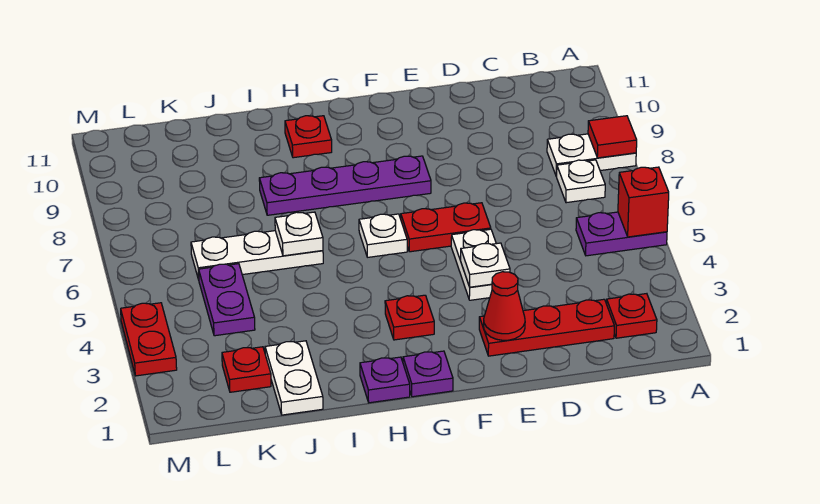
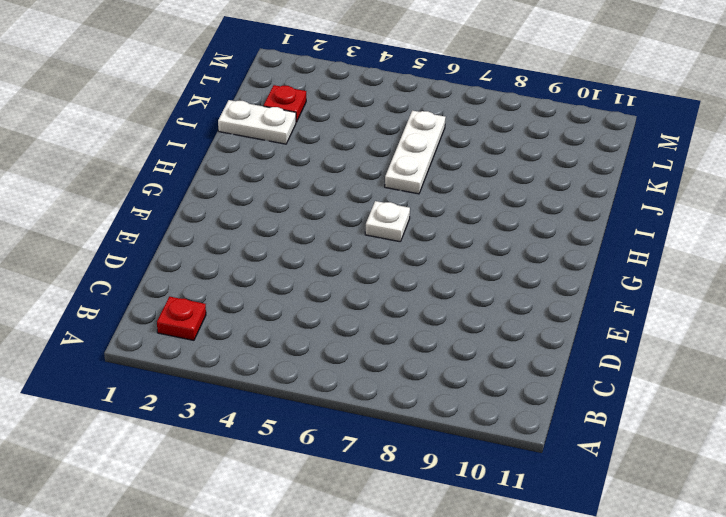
none -> purple plate A5:B5 level 1
none -> white plate A8:B8 level 1
none -> white plate B7 level 1

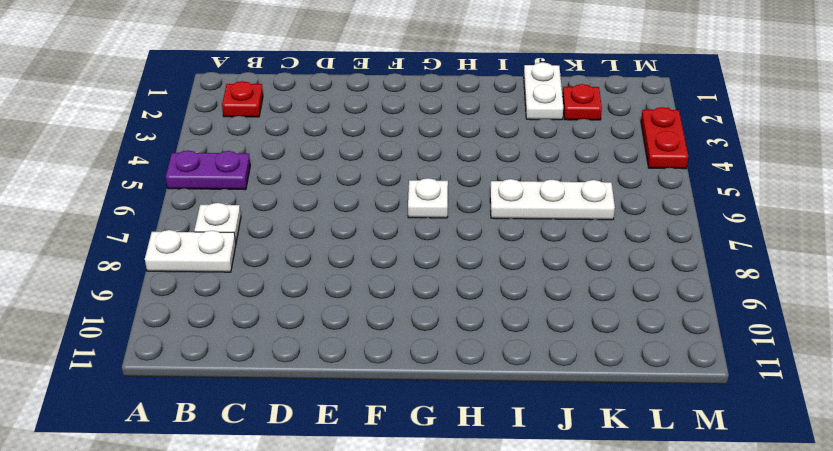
none -> red plate C2:E2 level 1
none -> white plate E4:E5 level 1
none -> red plate E6:F6 level 1

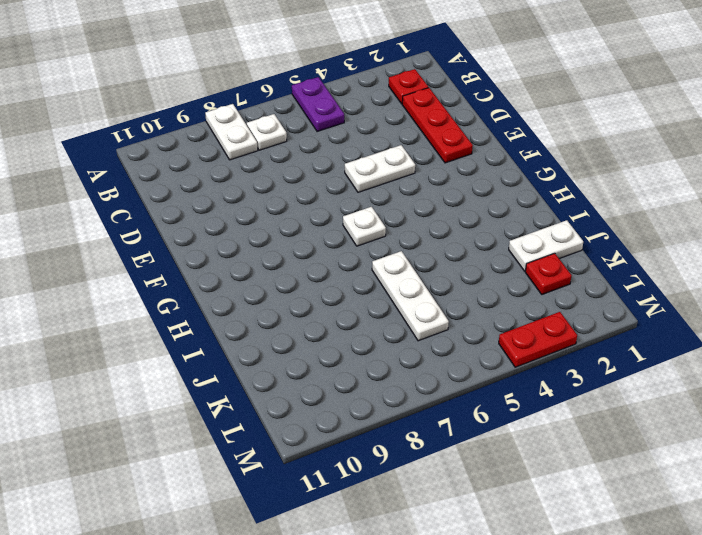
none -> red plate E6:F6 level 1
none -> purple plate F8:I8 level 1
none -> purple plate G1 level 1

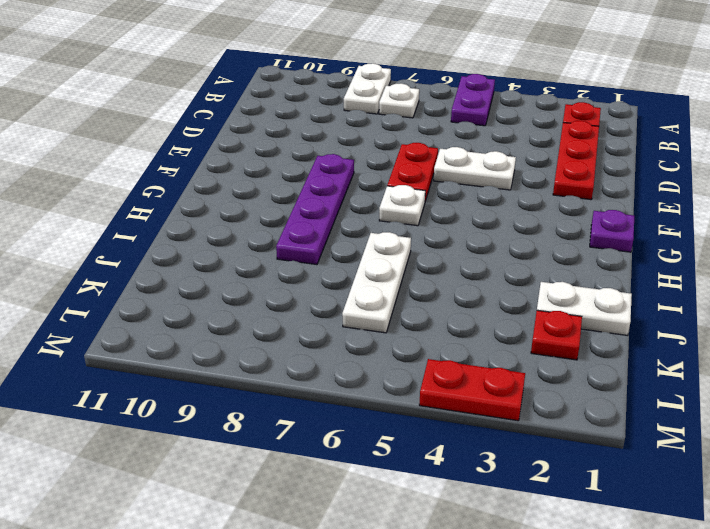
none -> red plate G3 level 1
none -> purple plate H1 level 1
none -> red plate H10 level 1

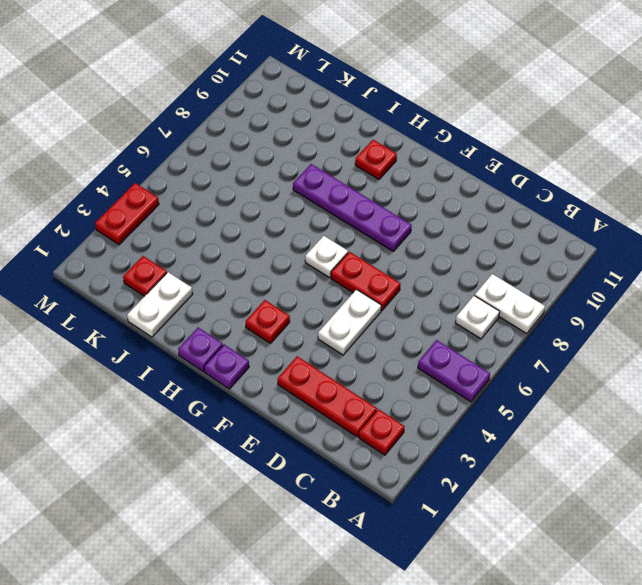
none -> white plate I6:K6 level 1
none -> purple plate K4:K5 level 1
none -> red brick A5 level 2

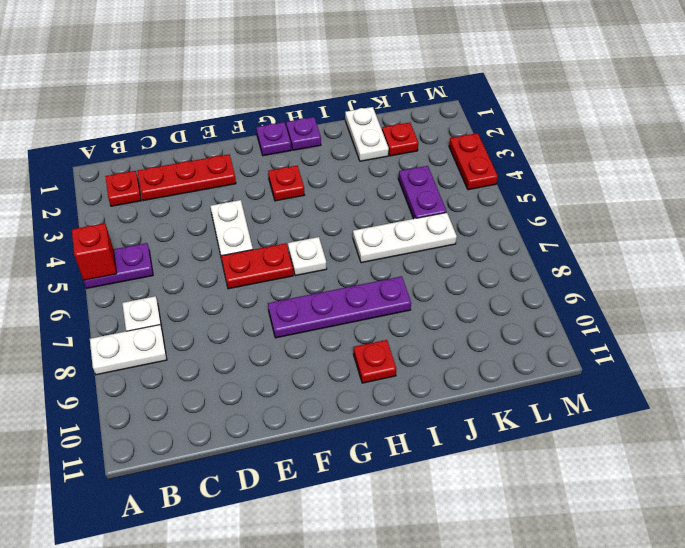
none -> red tile A8 level 2
none -> red cone E2 level 2
none -> white plate E4 level 2

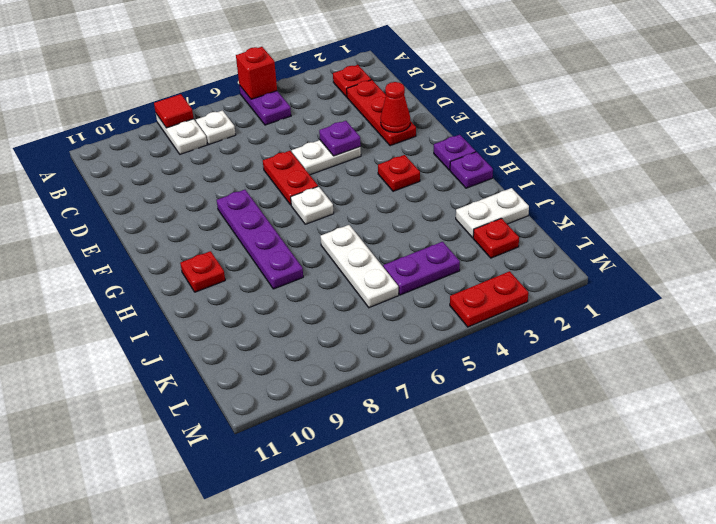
purple plate E4 level 2 -> white plate E4 level 2
none -> white plate I6 level 2

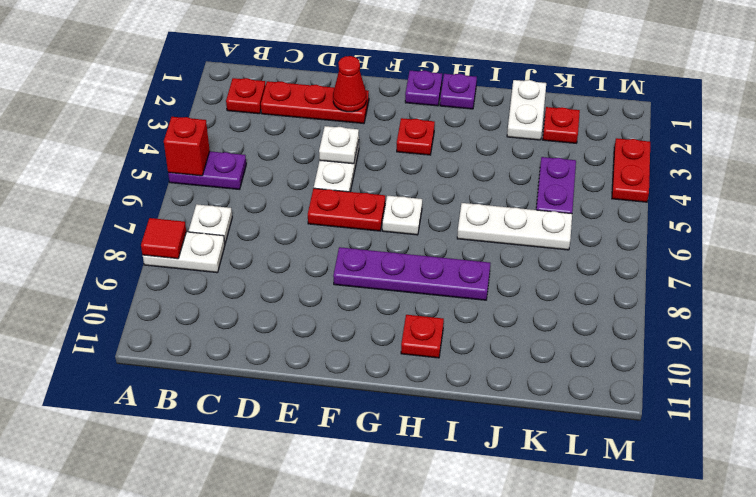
none -> white plate I6 level 2

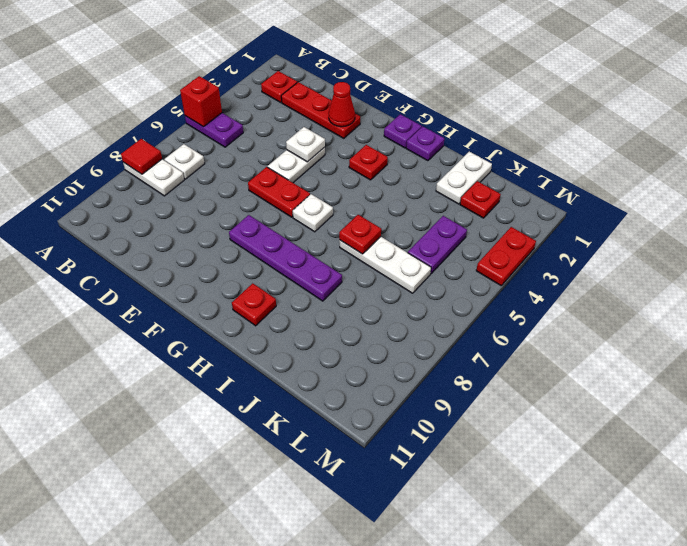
red plate I6 level 2 -> white plate I6 level 2

